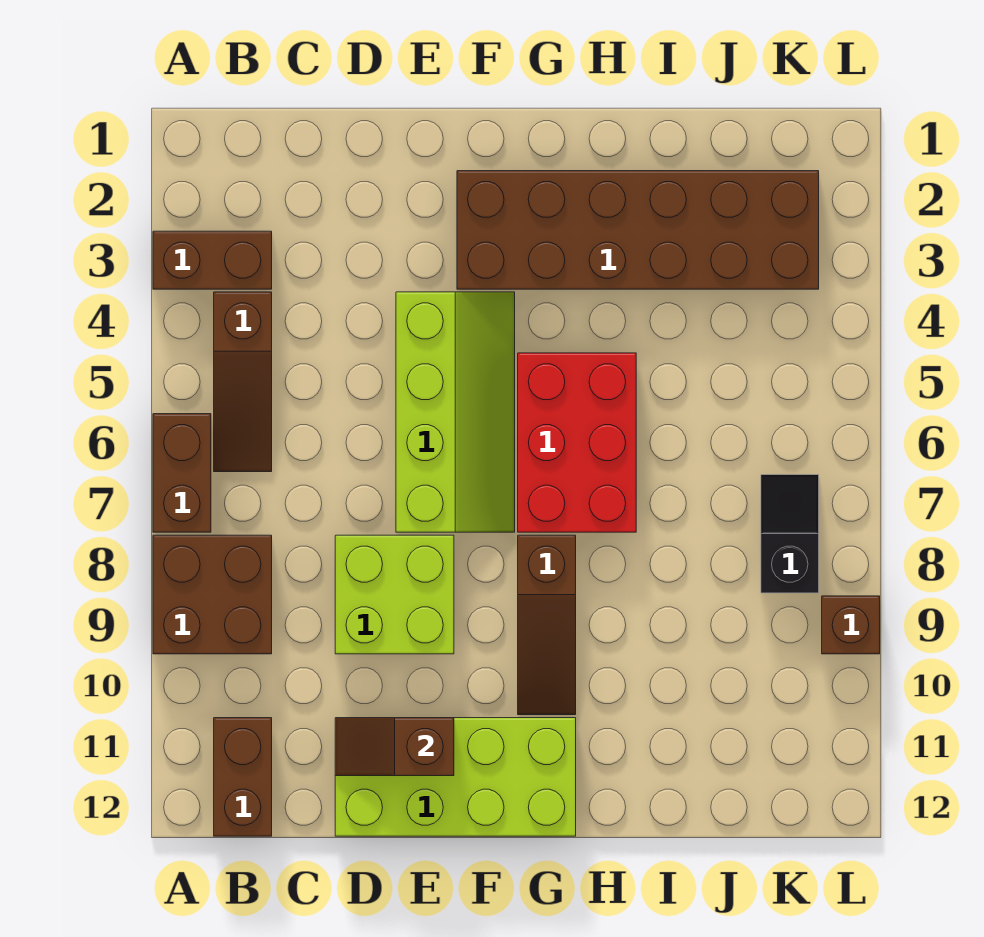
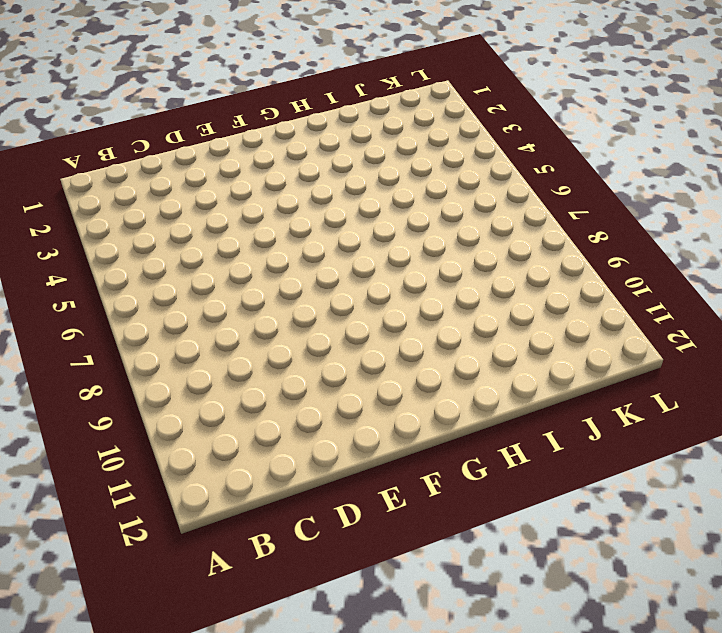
none -> brown brick A3:B3 level 1
none -> brown brick A6:A7 level 1
none -> brown brick A8:B9 level 1

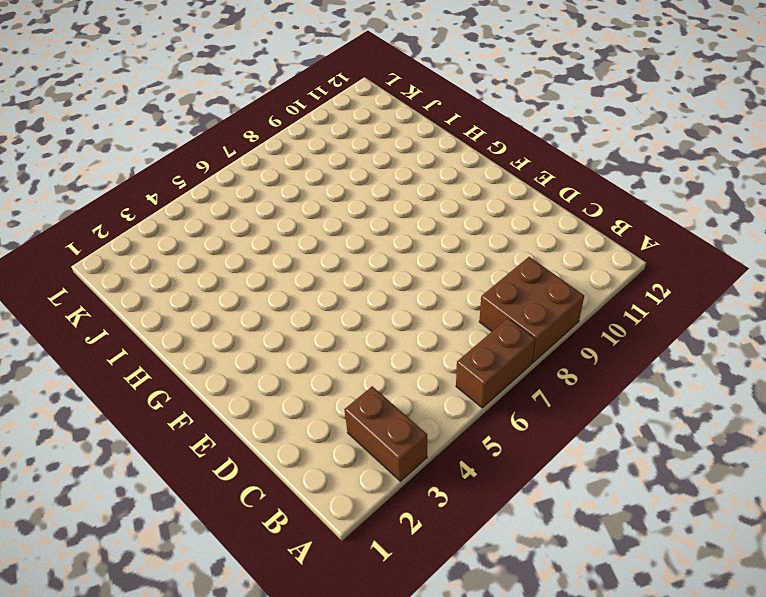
none -> brown slope B4:B6 level 1 top 4
none -> brown brick B11:B12 level 1
none -> lime brick D8:E9 level 1

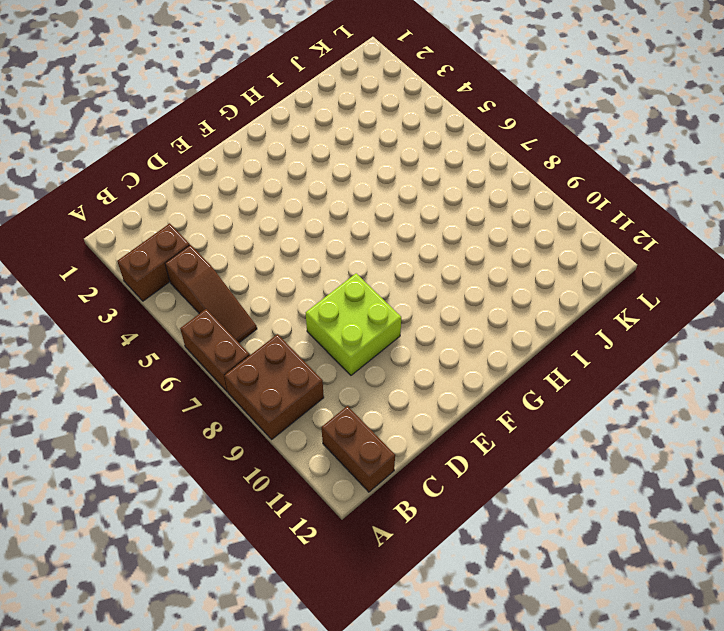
none -> lime brick D11:G12 level 1
none -> lime slope E4:F7 level 1 top E
none -> brown brick F2:K3 level 1

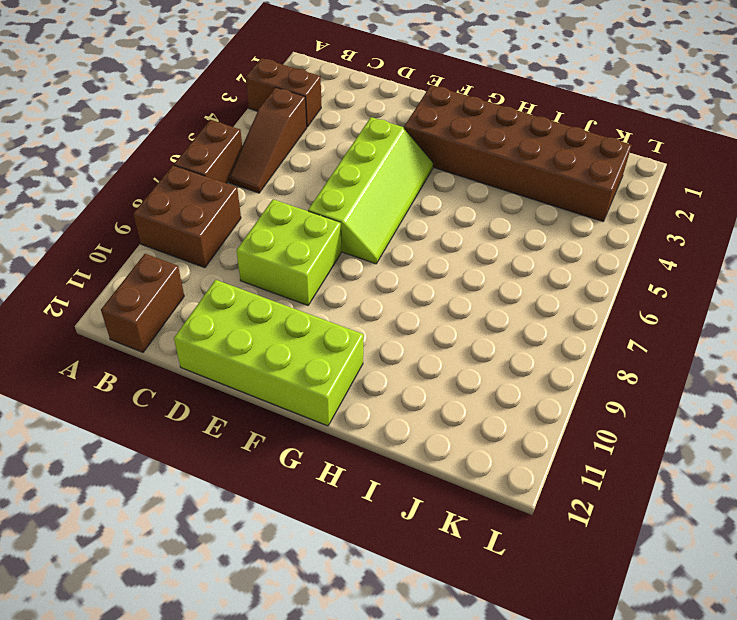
none -> red brick G5:H7 level 1
none -> brown slope G8:G10 level 1 top 8
none -> black slope K7:K8 level 1 top 8

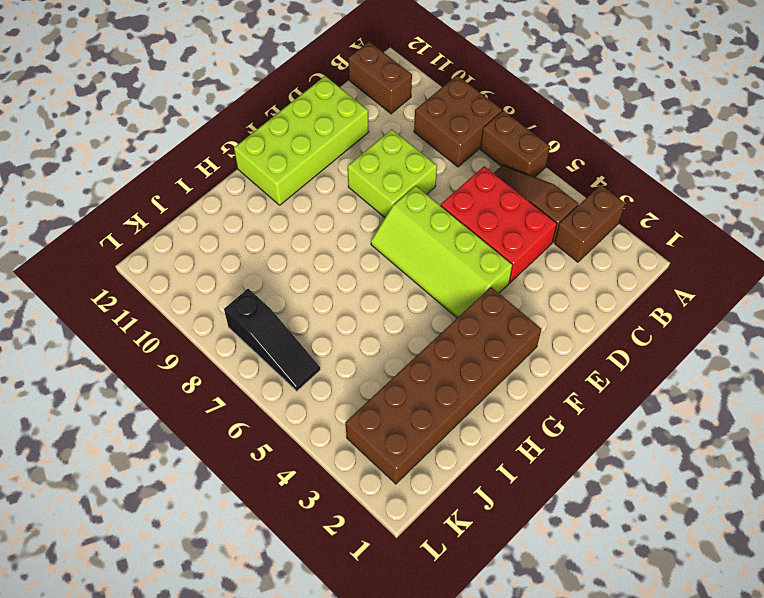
red brick C4:D6 level 1 -> red brick G5:H7 level 1
black slope K6:K8 level 1 top 8 -> black slope K7:K8 level 1 top 8
none -> brown slope G8:G10 level 1 top 8
none -> brown brick L9 level 1
none -> brown slope D11:E11 level 2 top E

